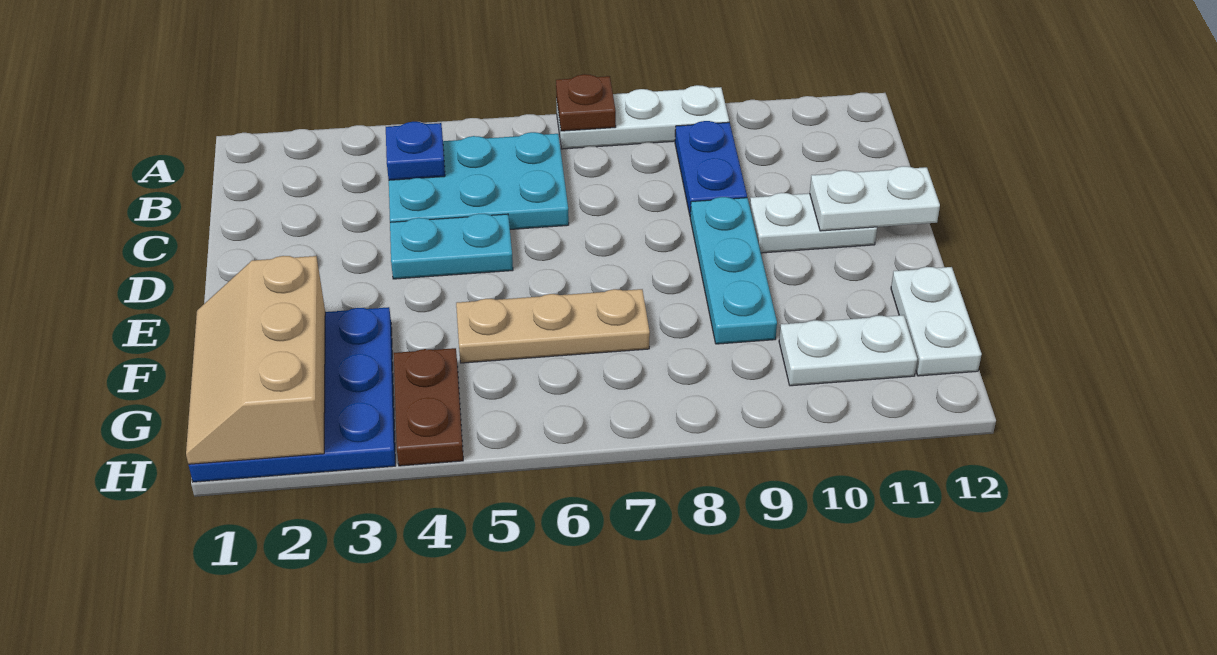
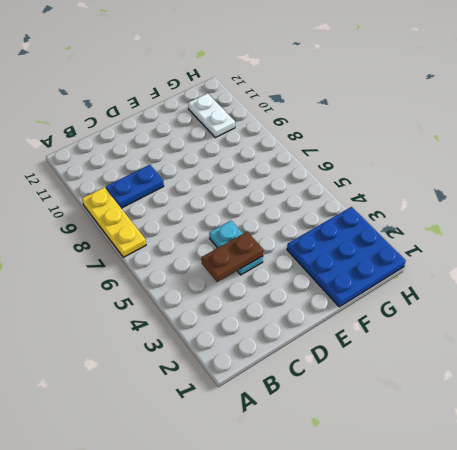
yellow plate A7:A9 level 1 -> white plate A7:A9 level 1
brown plate C4:D4 level 2 -> brown plate G4:H4 level 1
none -> cyan plate B4:C6 level 1
none -> cyan plate D9:F9 level 1
none -> white plate D10:D11 level 1

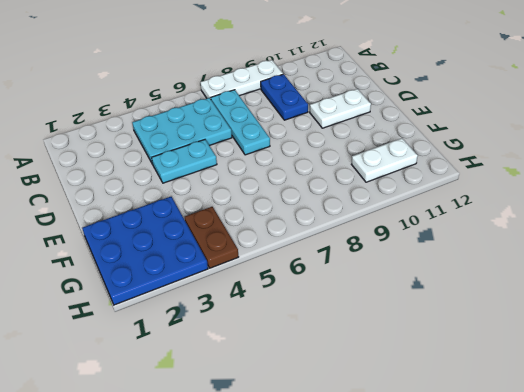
cyan plate B7:D7 level 1 -> cyan plate D9:F9 level 1
none -> tan plate F5:F7 level 1
none -> white plate F12:G12 level 1
none -> brown plate A7 level 2

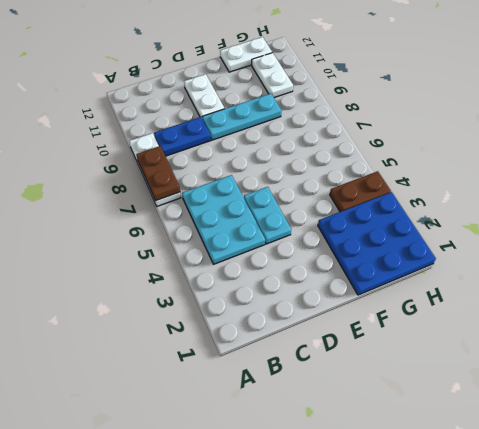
brown plate A7:A8 level 2 -> brown plate A7 level 2
none -> tan plate F5:F7 level 1
none -> blue plate B4 level 2
none -> white plate D11:D12 level 2

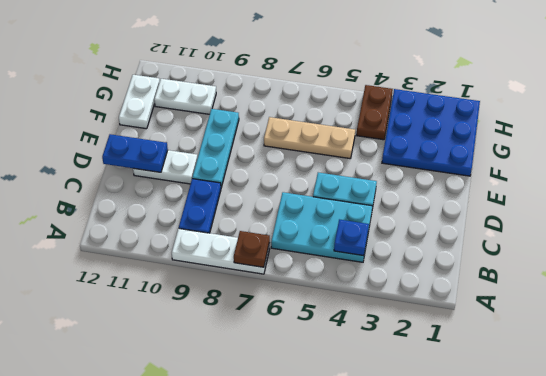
blue plate D11:D12 level 2 -> white plate D11:D12 level 2
none -> tan slope F1:H2 level 2 top 2

